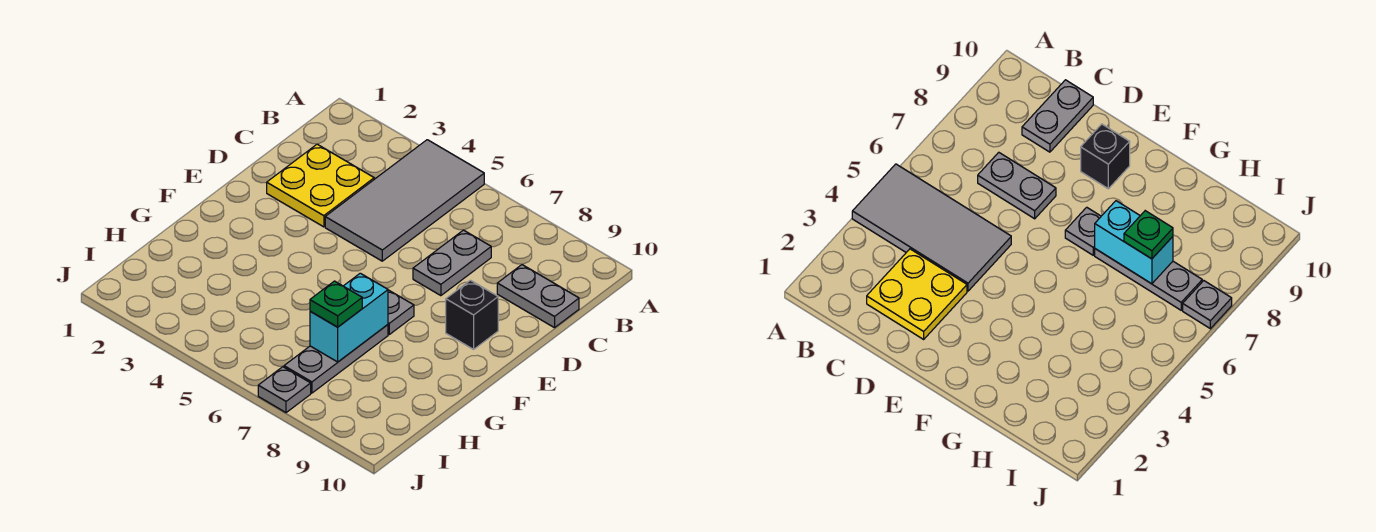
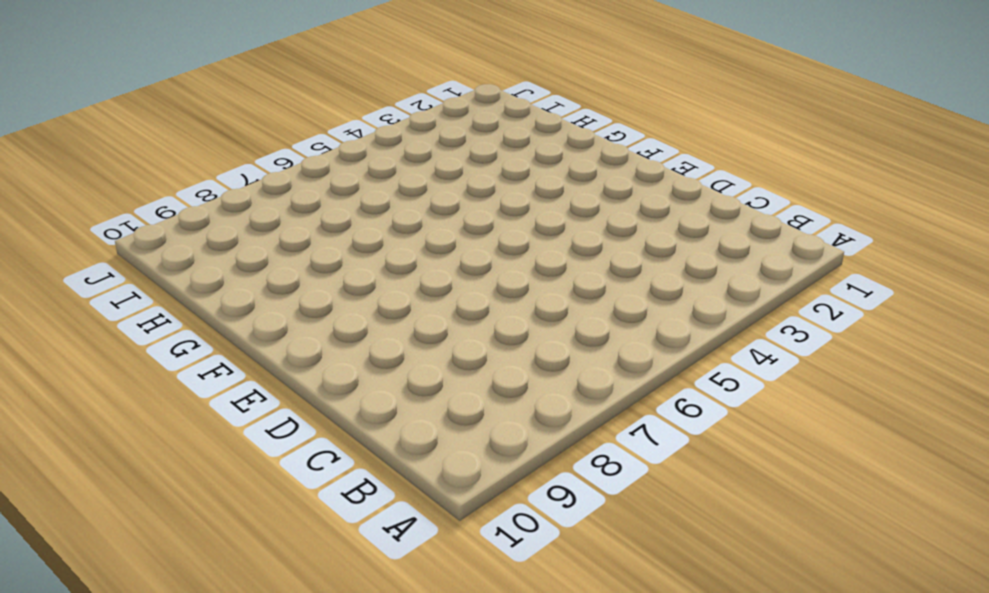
none -> grey tile A4:D5 level 1
none -> yellow plate C2:D3 level 1

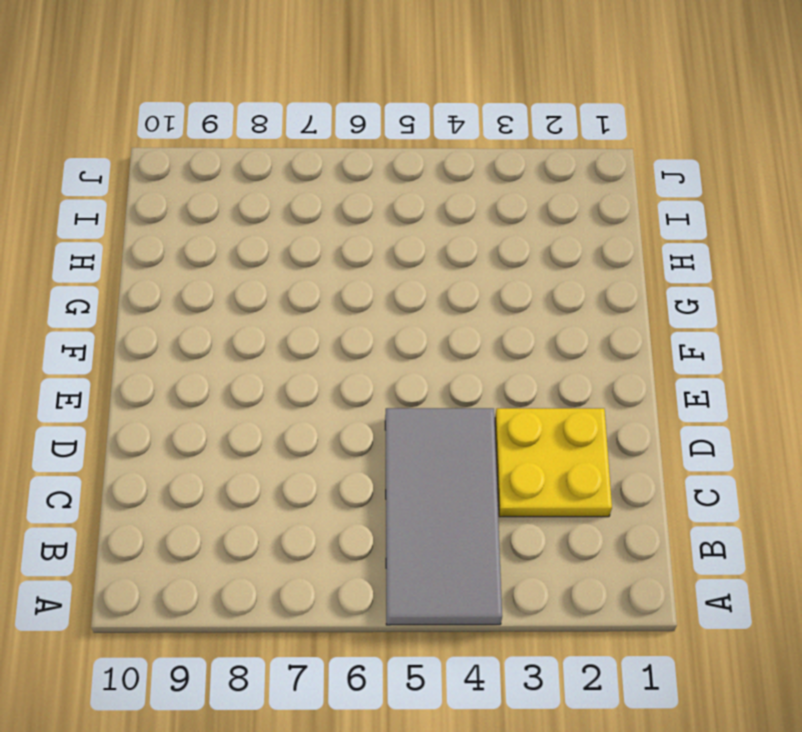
none -> grey plate C7:D7 level 1
none -> grey plate C9:C10 level 1

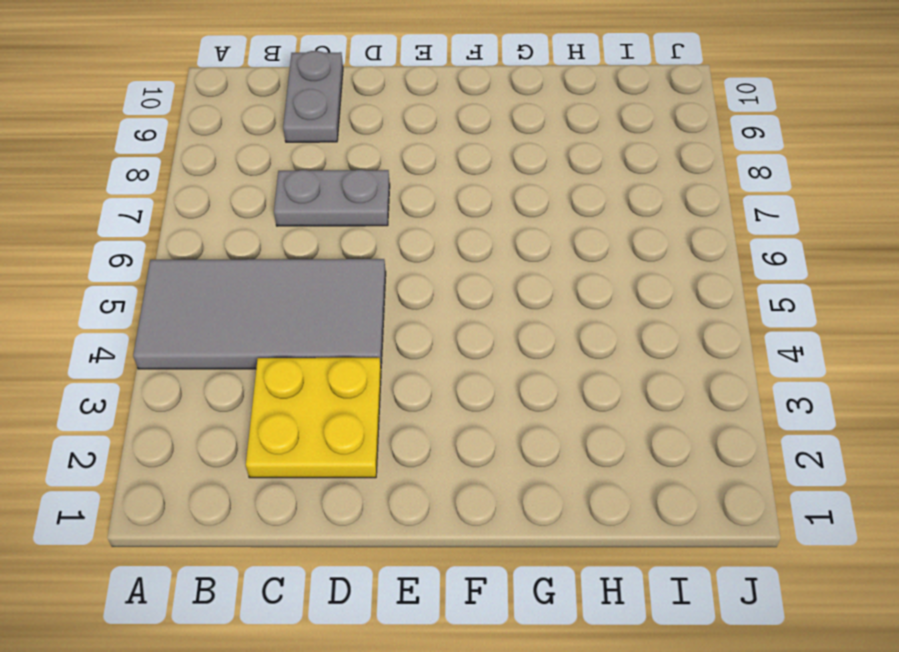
none -> black brick E9 level 1
none -> grey plate F7 level 1

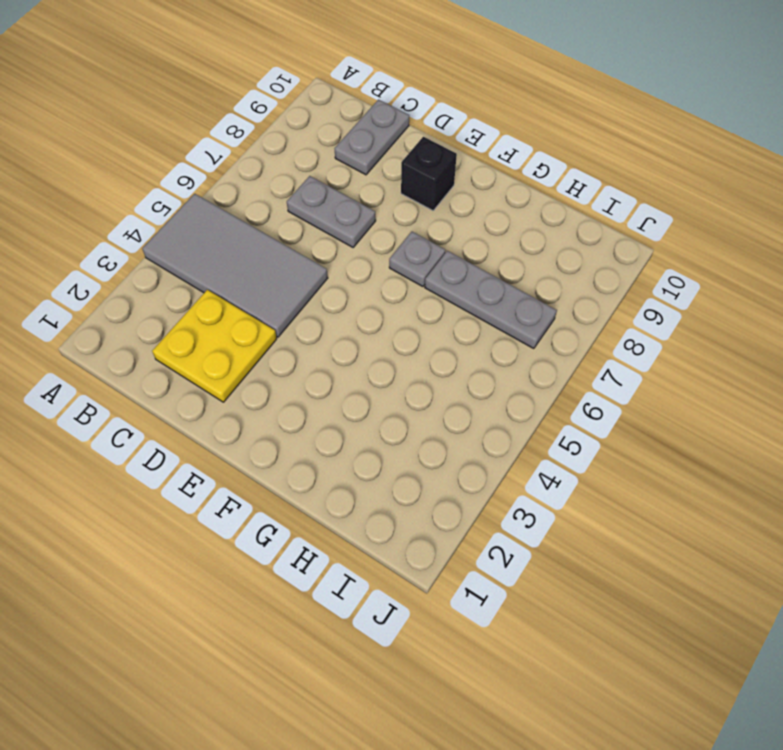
none -> grey plate J7 level 1
none -> cyan brick G7:H7 level 2

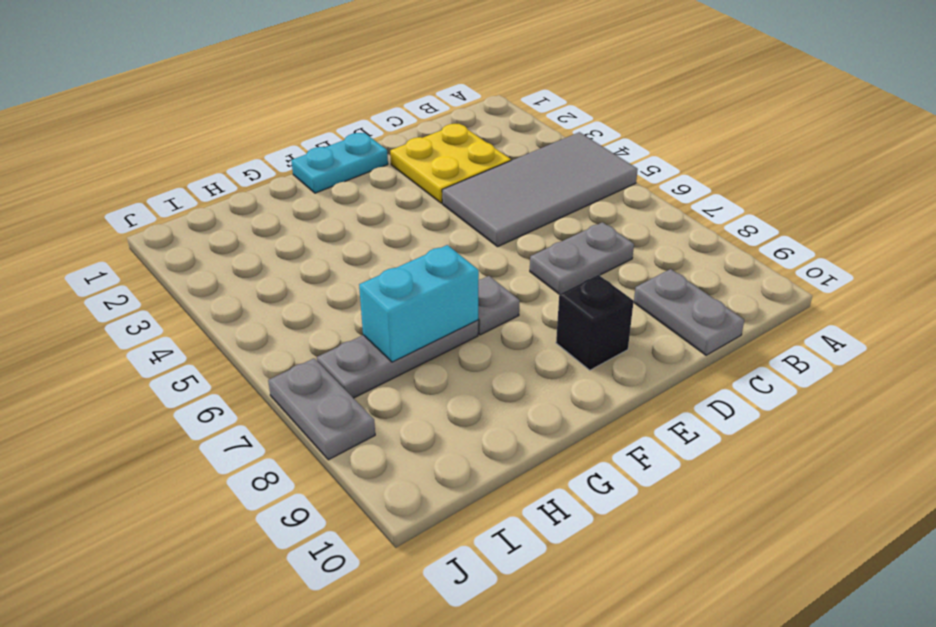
cyan plate E1:F1 level 1 -> none
grey plate J7:J8 level 1 -> grey plate J7 level 1
none -> green plate H7 level 3

